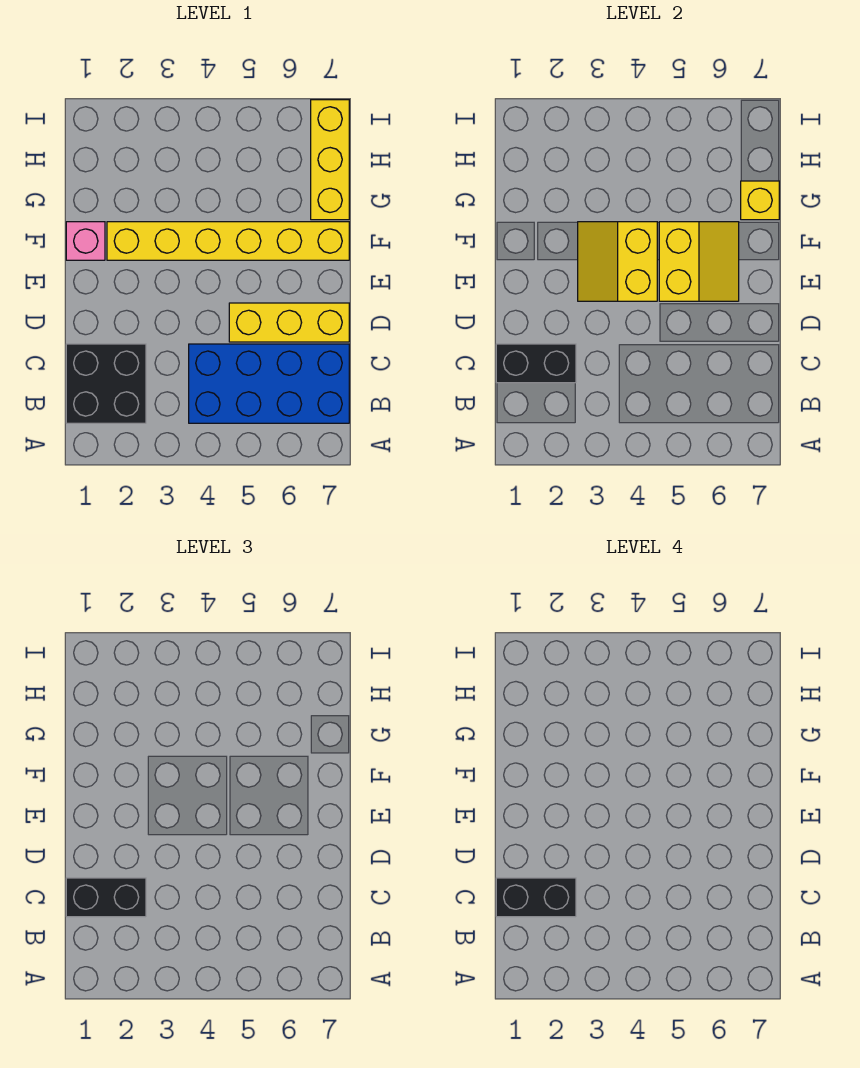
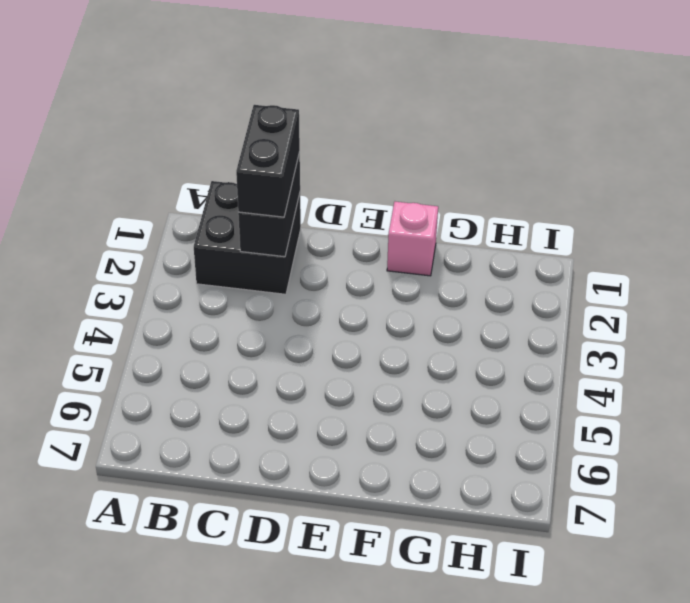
none -> blue brick B4:C7 level 1
none -> yellow brick D5:D7 level 1
none -> yellow brick F2:F7 level 1

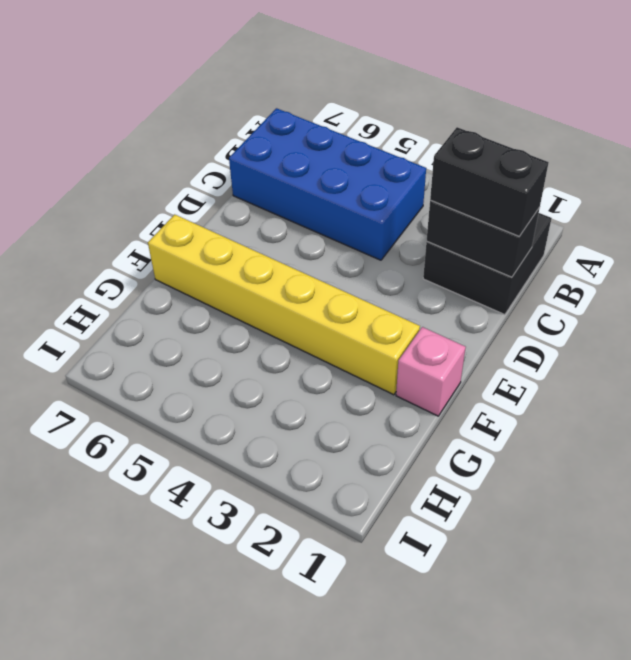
none -> yellow brick D5:D7 level 1
none -> yellow brick G7:I7 level 1
none -> yellow slope E3:F4 level 2 top 4

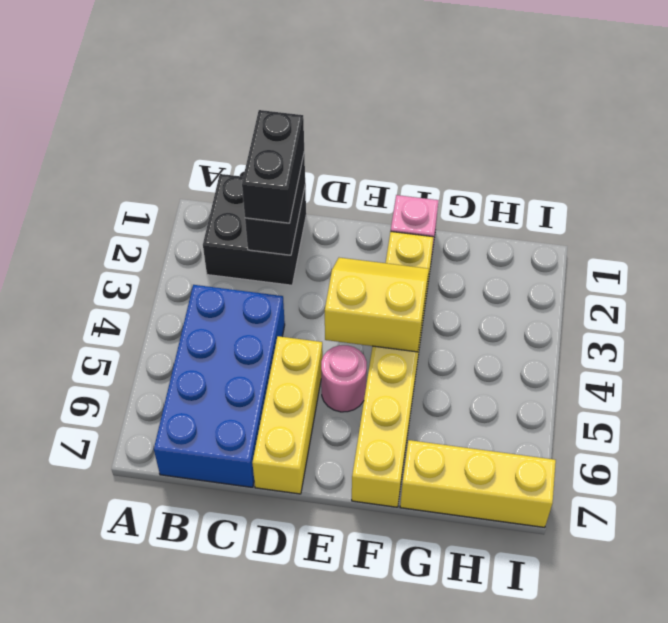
pink round brick E5 level 1 -> none
none -> yellow slope E5:F6 level 2 top 5
none -> yellow brick G7 level 2
none -> black brick C1:C2 level 4

